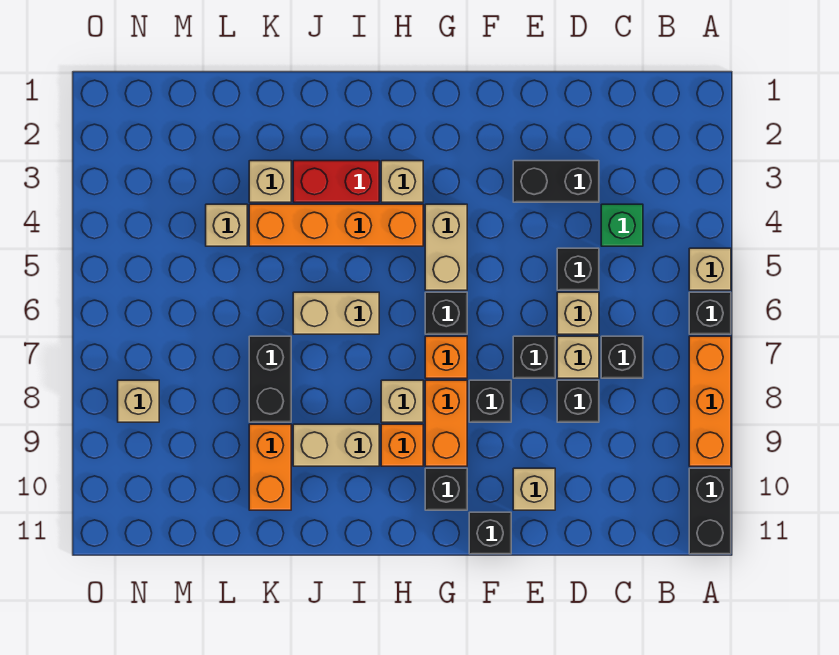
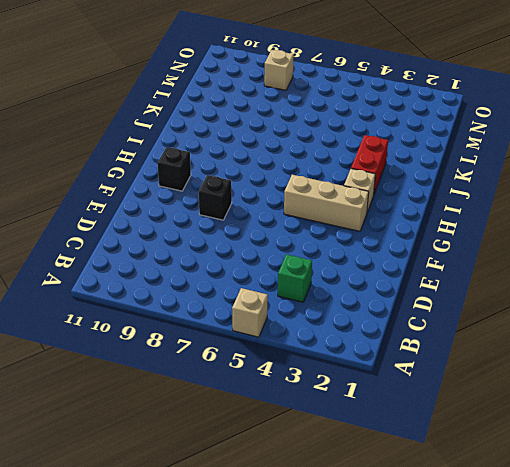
tan brick G3:G5 level 1 -> tan brick G4:G5 level 1
none -> black brick A6 level 1
none -> orange brick A7:A9 level 1
none -> black brick A10:A11 level 1
none -> black brick C7 level 1

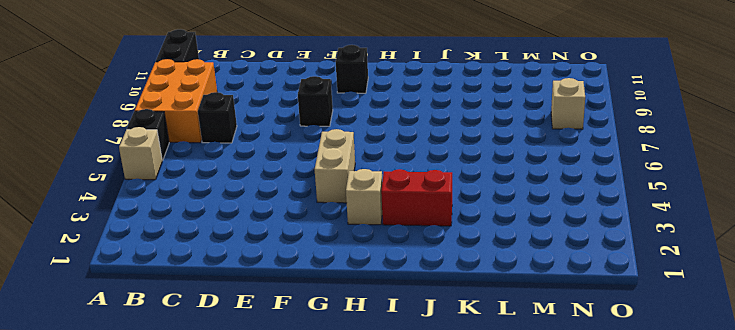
orange brick A7:B9 level 1 -> orange brick A7:A9 level 1
none -> green brick C4 level 1
none -> black brick D3:E3 level 1
none -> black brick D5 level 1
none -> tan brick D6 level 1

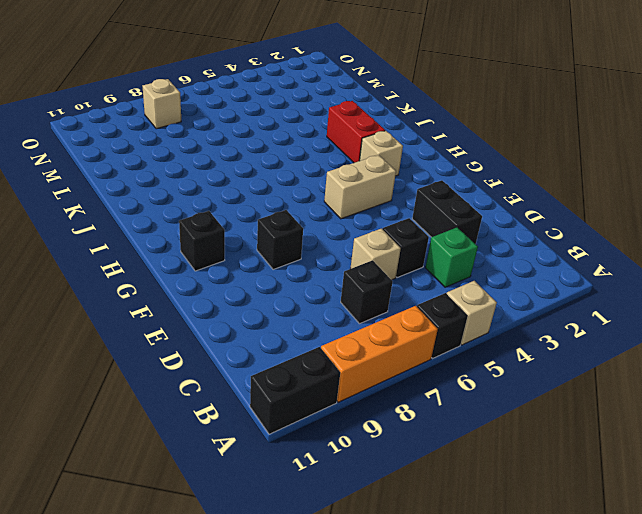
none -> tan brick D7 level 1
none -> black brick D8 level 1
none -> black brick E7 level 1
none -> tan brick E10 level 1

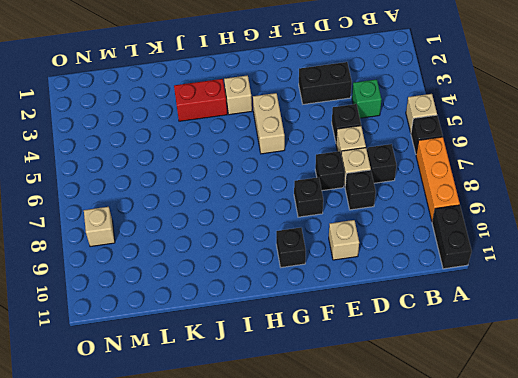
none -> black brick F11 level 1
none -> black brick G6 level 1
none -> orange brick G7 level 1
none -> orange brick G8:G9 level 1

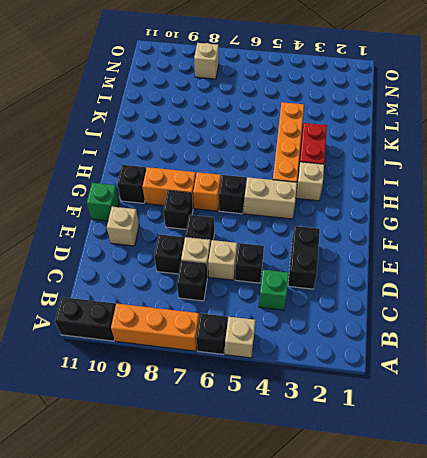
green brick F11 level 1 -> black brick F11 level 1
none -> tan brick H8 level 1
none -> orange brick H9 level 1
none -> tan brick I6:J6 level 1
none -> tan brick I9:J9 level 1

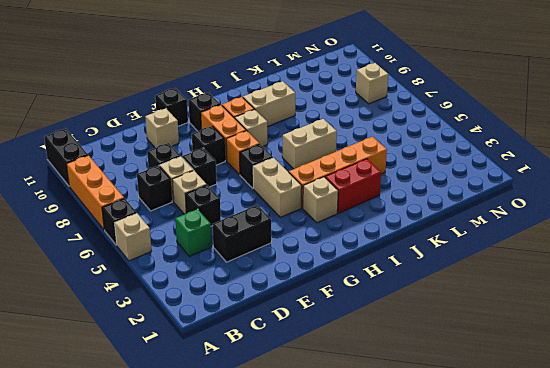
none -> tan brick K3 level 1
none -> black brick K7:K8 level 1
none -> orange brick K9:K10 level 1
none -> tan brick L4 level 1

